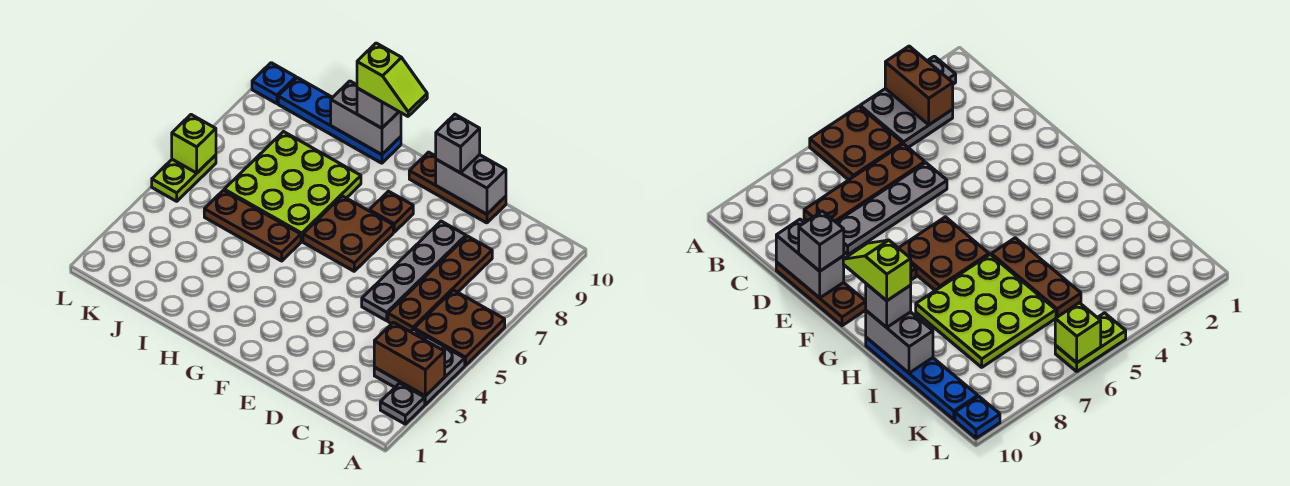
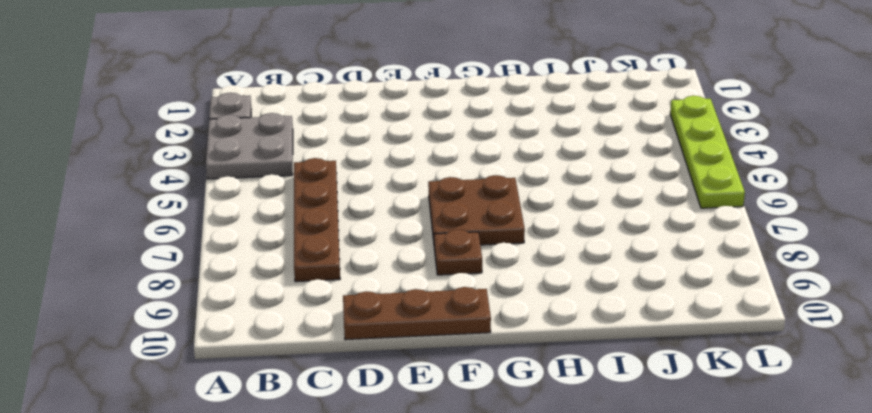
lime plate L3:L6 level 1 -> lime plate L5:L6 level 1
none -> brown plate A5:B6 level 1
none -> grey plate D5:D8 level 1
none -> brown plate H5:J5 level 1

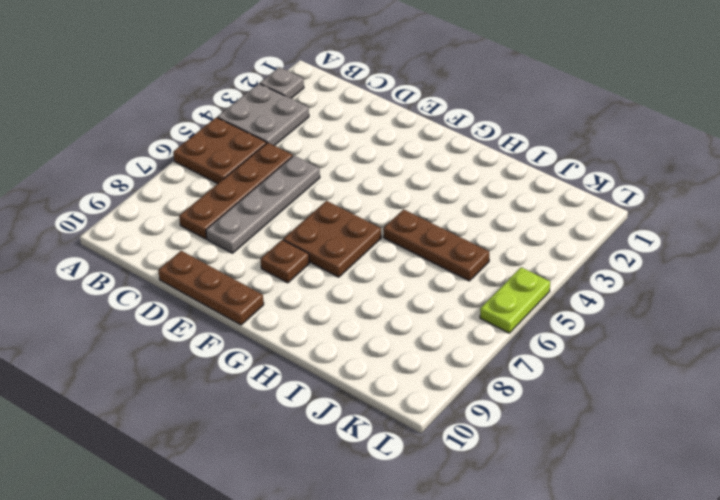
none -> lime plate H6:J8 level 1
none -> blue plate H10:K10 level 1
none -> blue plate L10 level 1

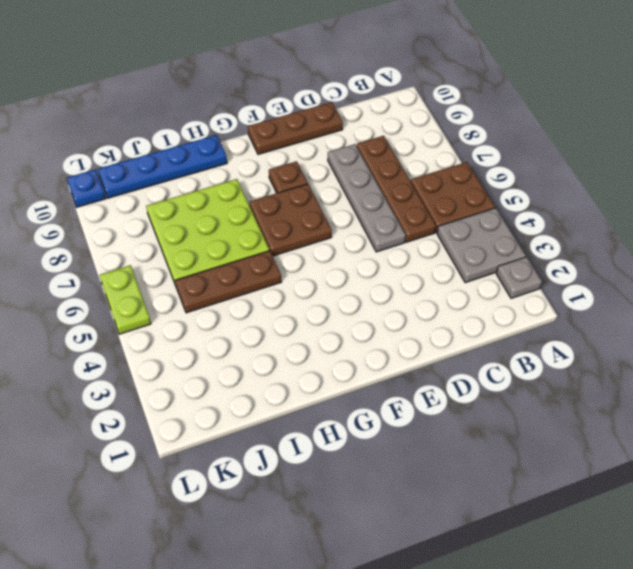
none -> brown brick A3:B3 level 2
none -> grey brick D10:E10 level 2
none -> grey brick H10:I10 level 2

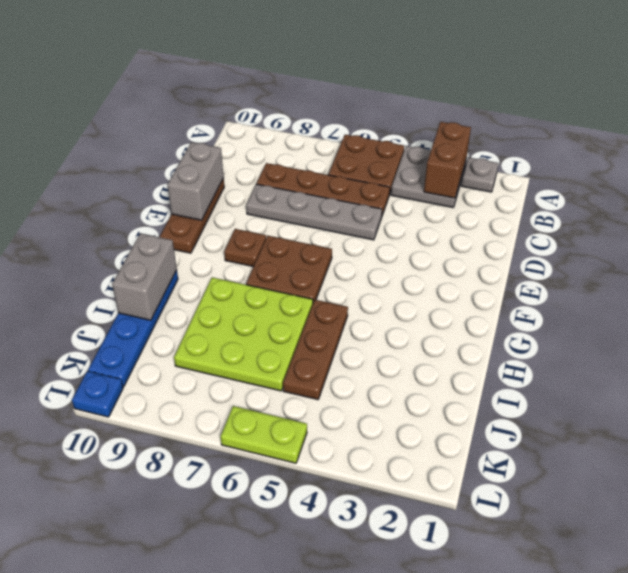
none -> lime brick L6 level 2
none -> grey brick E10 level 3
none -> grey brick H10 level 3

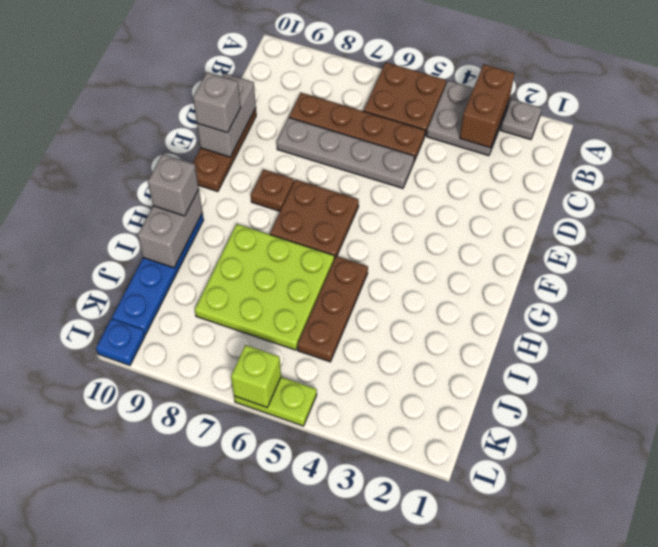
none -> lime slope G10:H10 level 4 top H

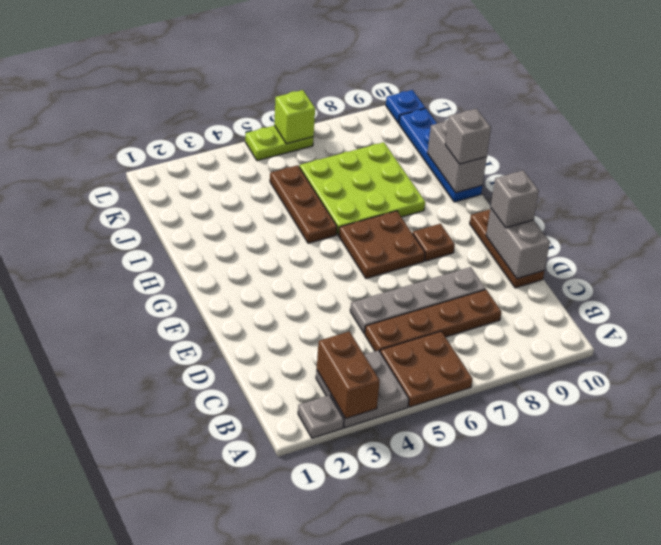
none -> lime slope G10:H10 level 4 top H

